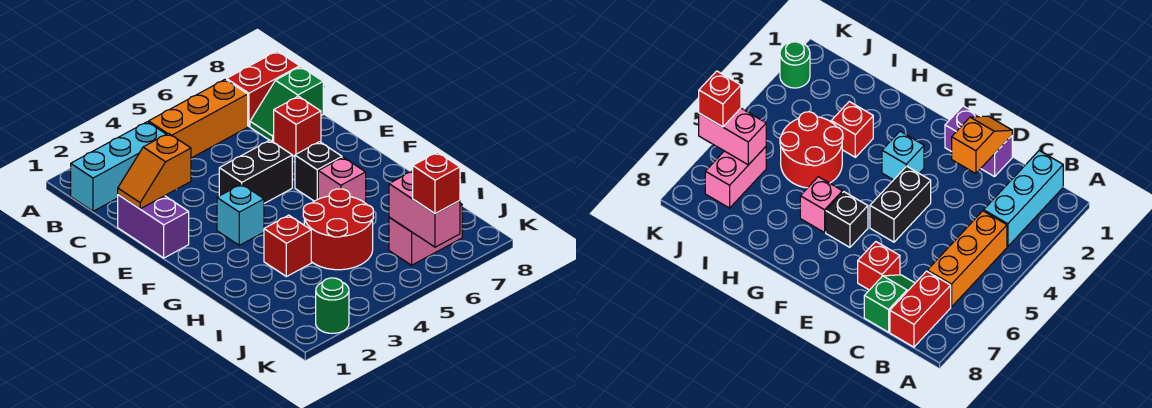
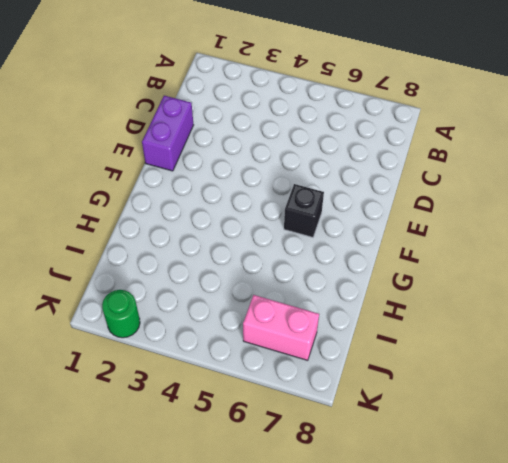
none -> cyan brick B1:B3 level 1
none -> orange brick B4:B6 level 1
none -> red brick B7:B8 level 1

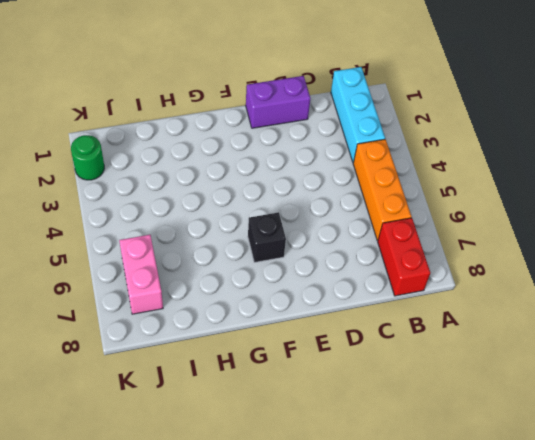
none -> green slope C7:C8 level 1 top 8
none -> red brick D7 level 1
none -> black brick E4:E5 level 1

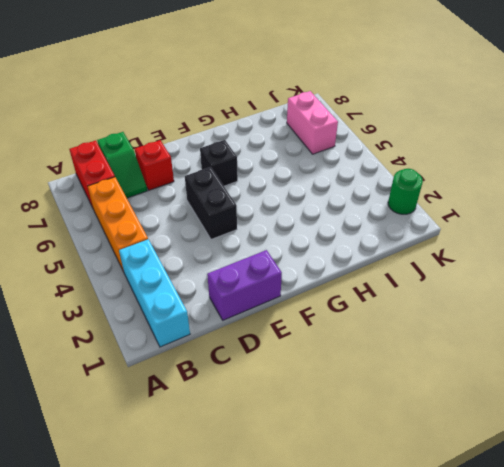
none -> cyan brick F3 level 1
none -> pink brick G6 level 1
none -> red brick H3 level 1

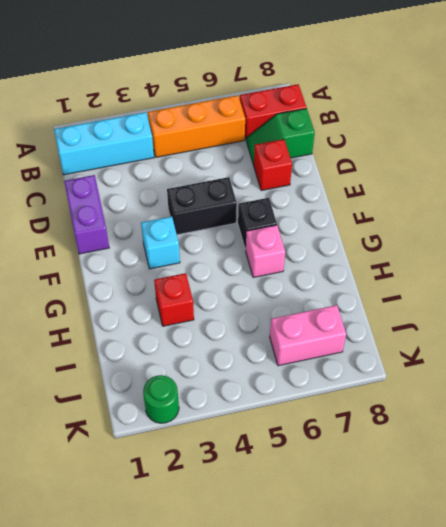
none -> red round brick H4:I5 level 1
none -> orange slope D1:D2 level 2 top 2
none -> pink brick J6:K6 level 2

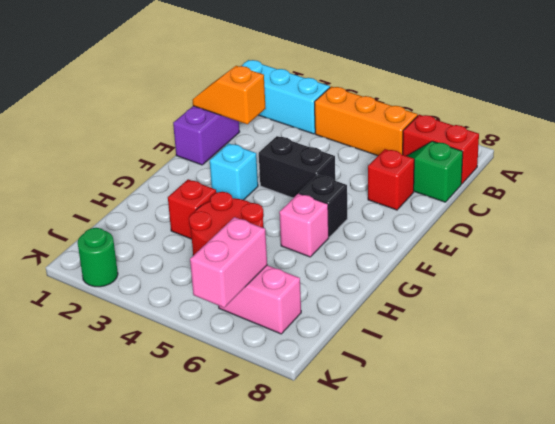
none -> red brick K6 level 3

